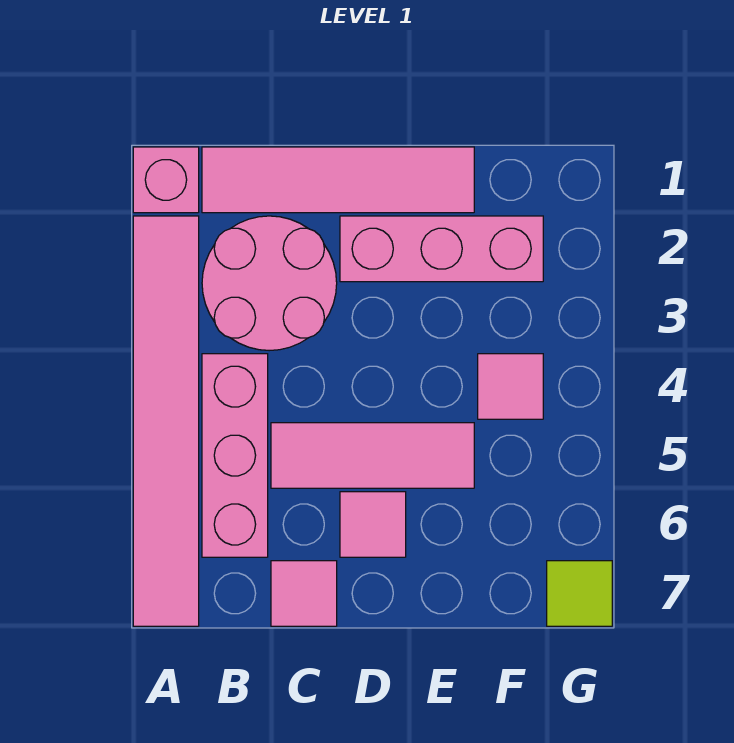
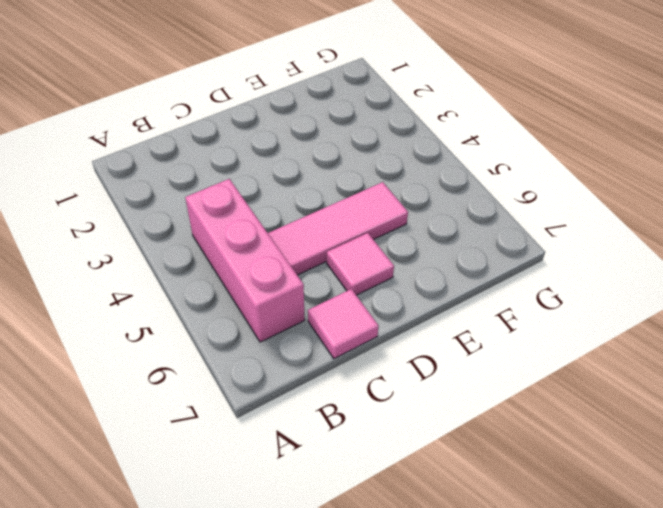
none -> pink brick A1 level 1
none -> pink tile A2:A7 level 1

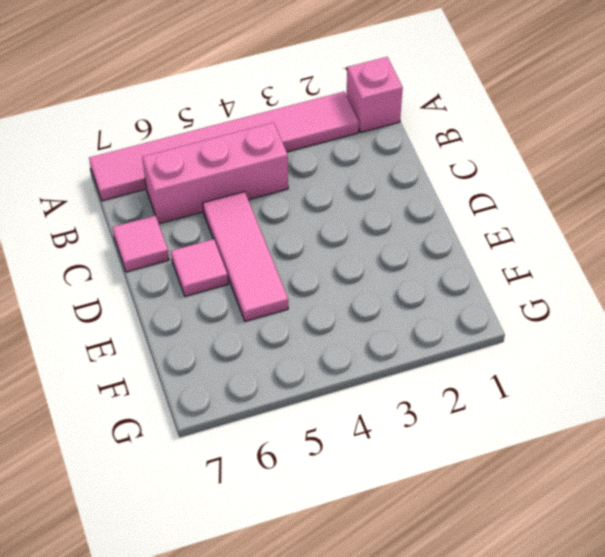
none -> pink tile B1:E1 level 1
none -> pink round brick B2:C3 level 1

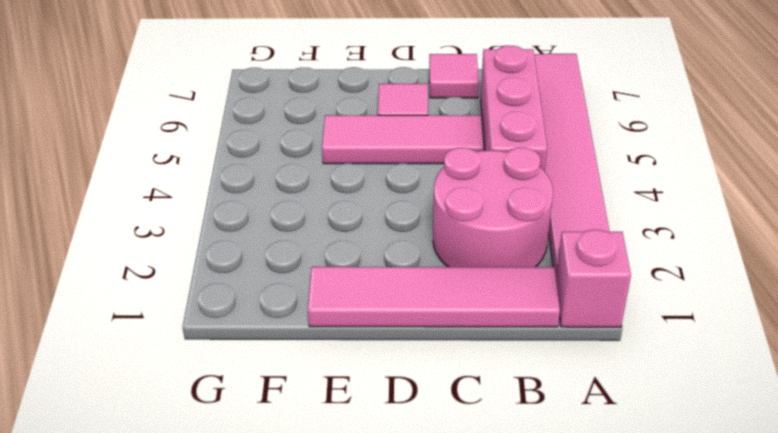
none -> pink brick D2:F2 level 1
none -> pink tile F4 level 1

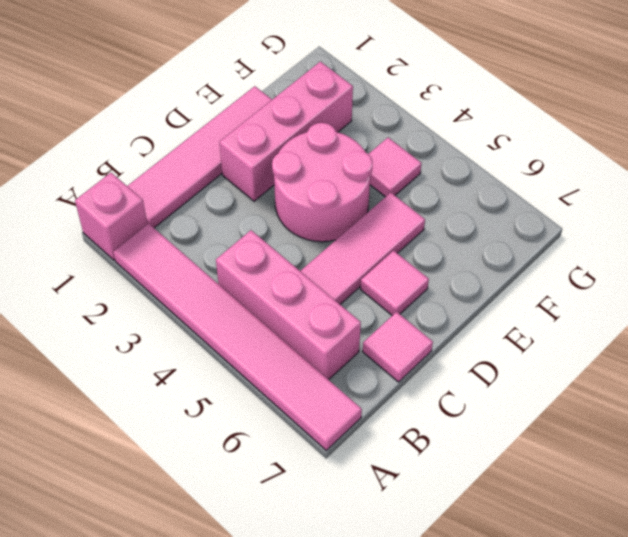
pink round brick D3:E4 level 1 -> pink round brick B2:C3 level 1
none -> lime tile G7 level 1

